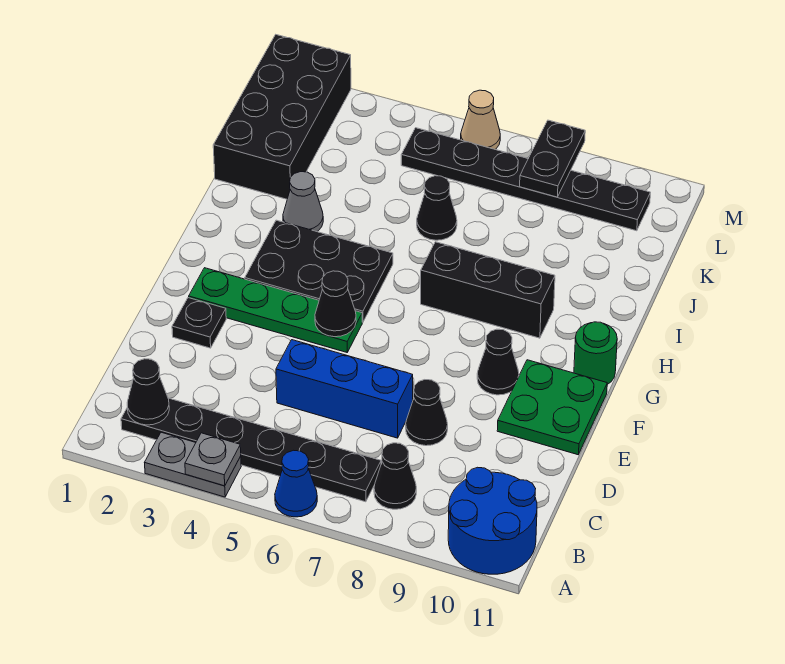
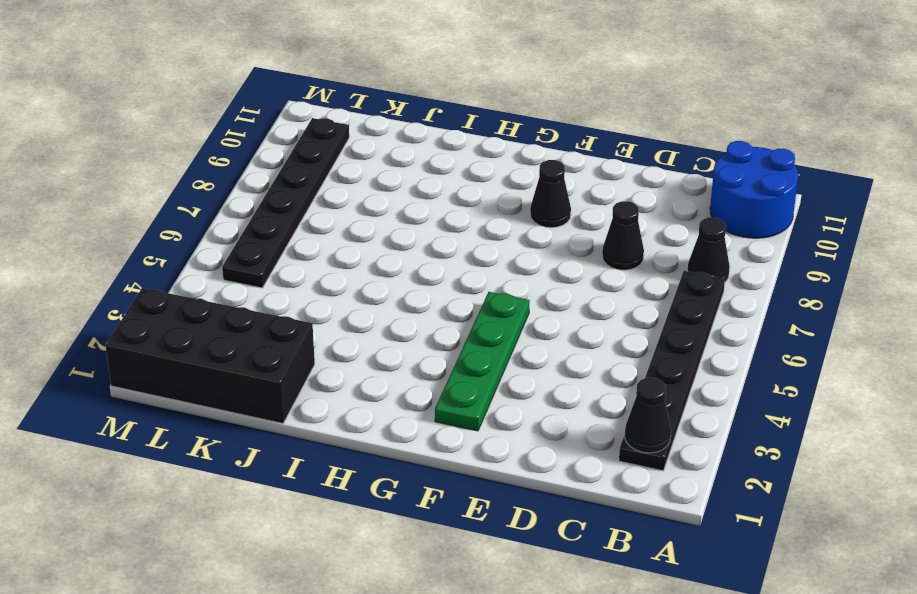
none -> grey plate A3:A4 level 1
none -> blue cone A6 level 1
none -> blue brick D5:D7 level 1

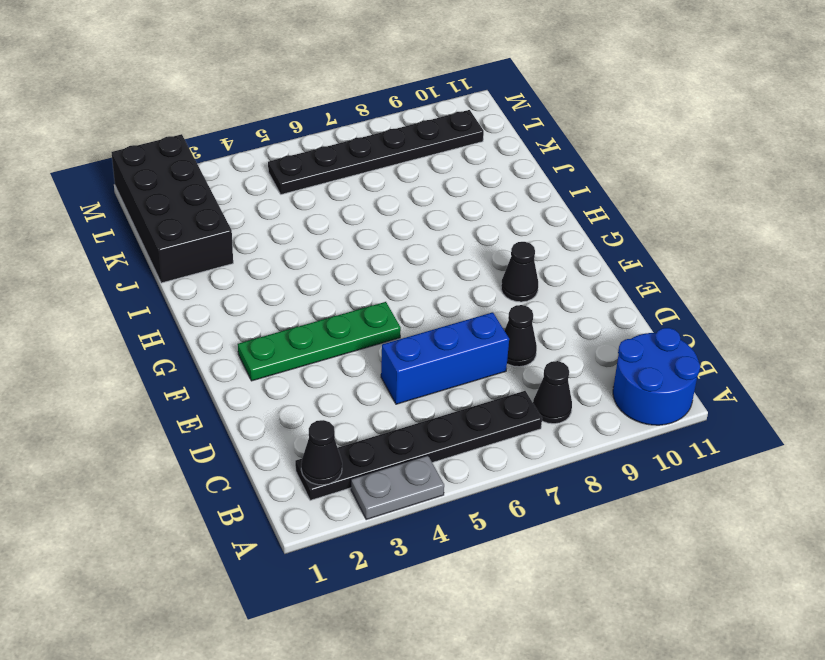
none -> blue cone A6 level 1
none -> black plate E2 level 1
none -> green plate E10:F11 level 1

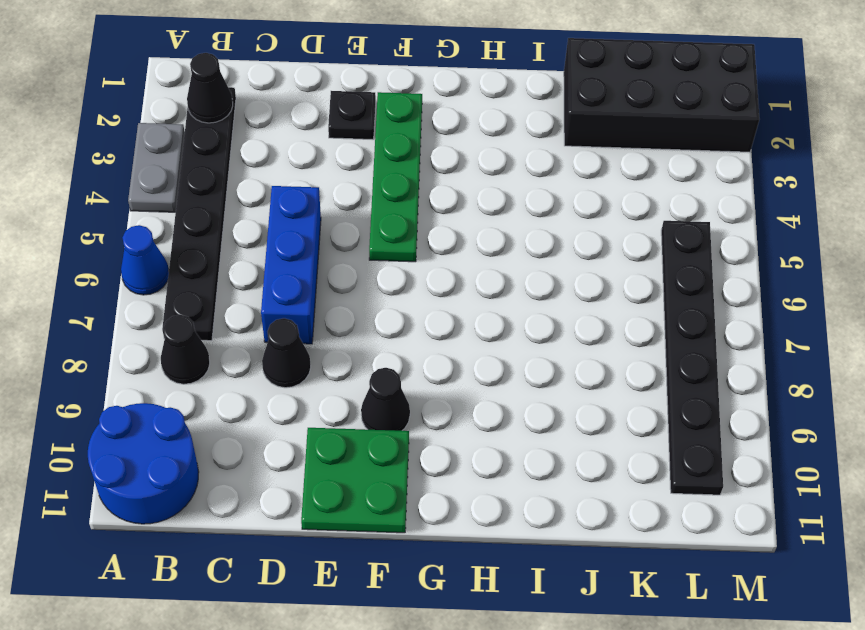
none -> black plate G3:H5 level 1
none -> green round brick G11 level 1
none -> black brick H7:H9 level 1

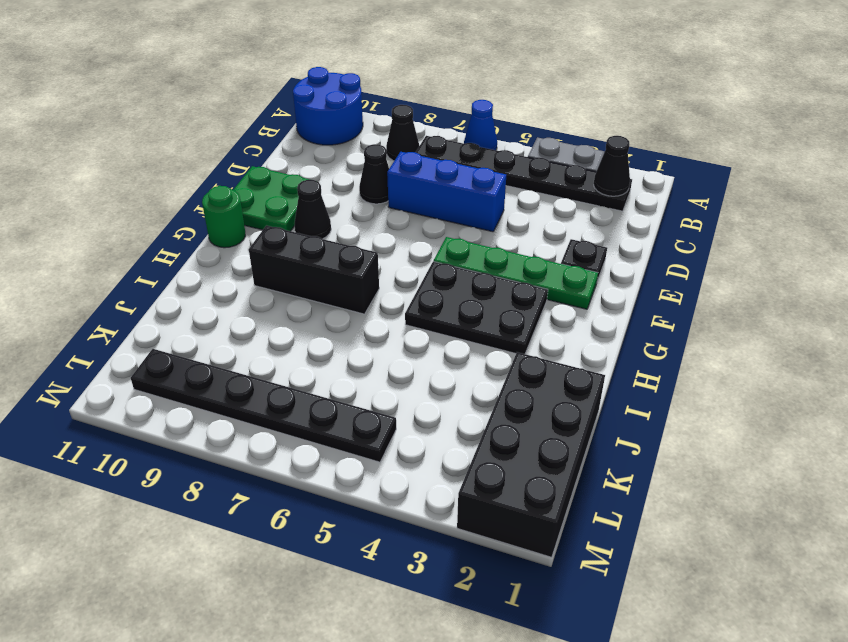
none -> grey cone I3 level 1
none -> black cone J6 level 1
none -> tan cone M6 level 1

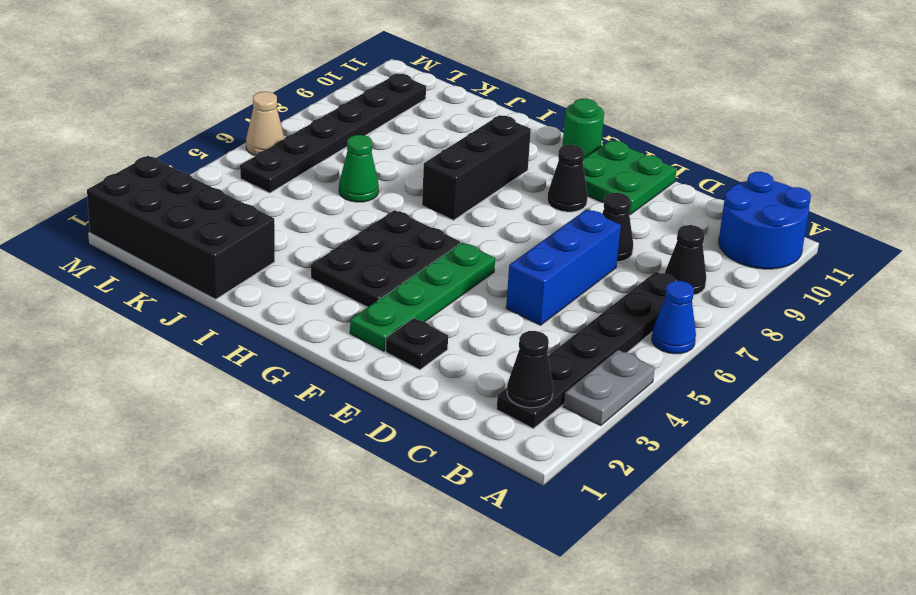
green cone J6 level 1 -> black cone J6 level 1
none -> grey cone I3 level 1
none -> grey plate A4 level 2
none -> black cone F5 level 2

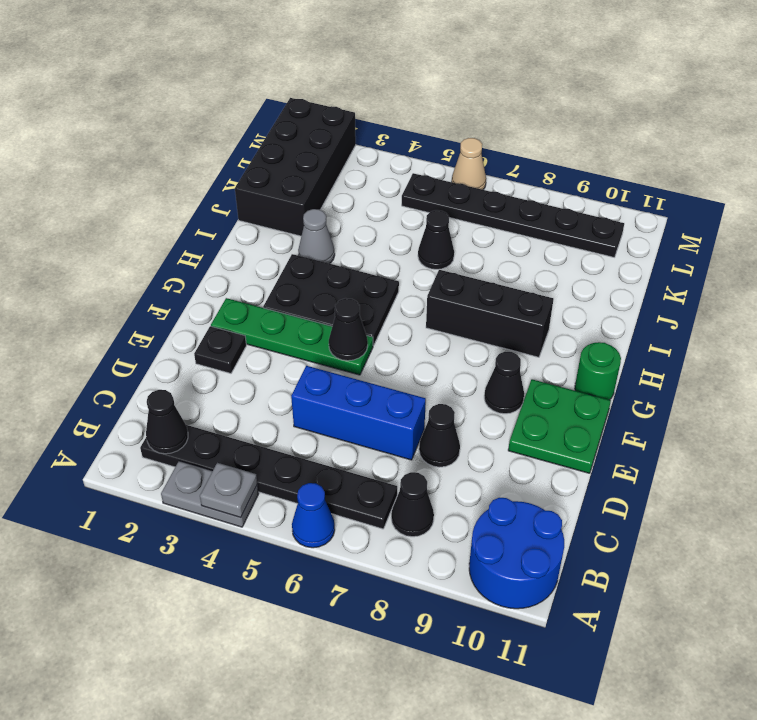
none -> black plate L8:M8 level 2

